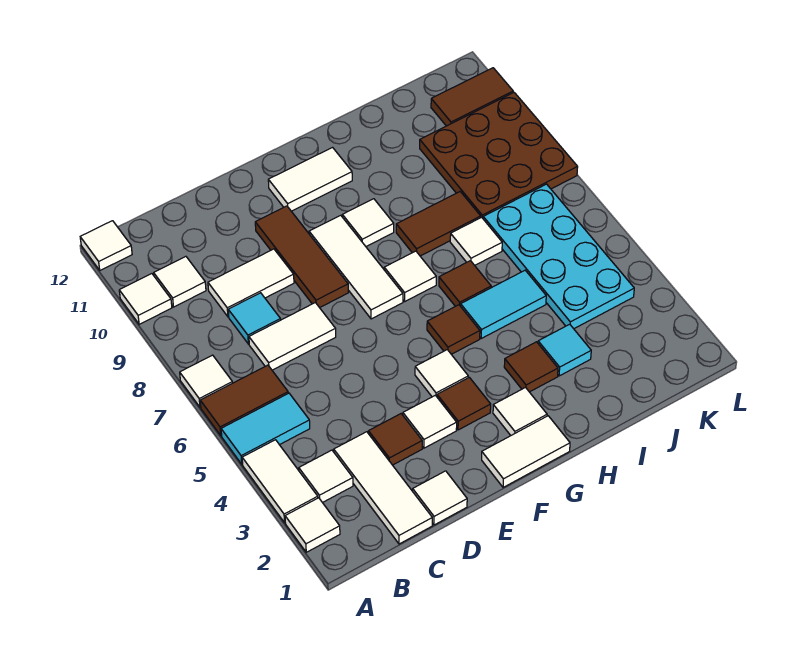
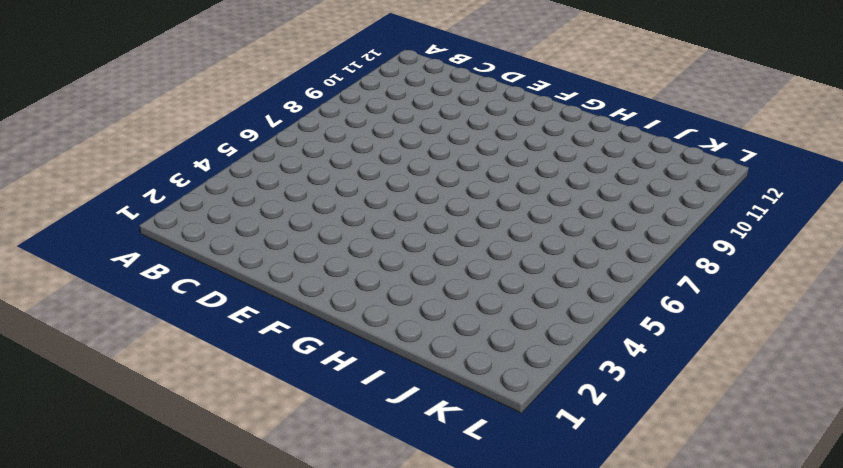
none -> white tile A2 level 1
none -> white tile A3:A4 level 1
none -> cyan tile A5:B5 level 1
none -> brown tile A6:B6 level 1

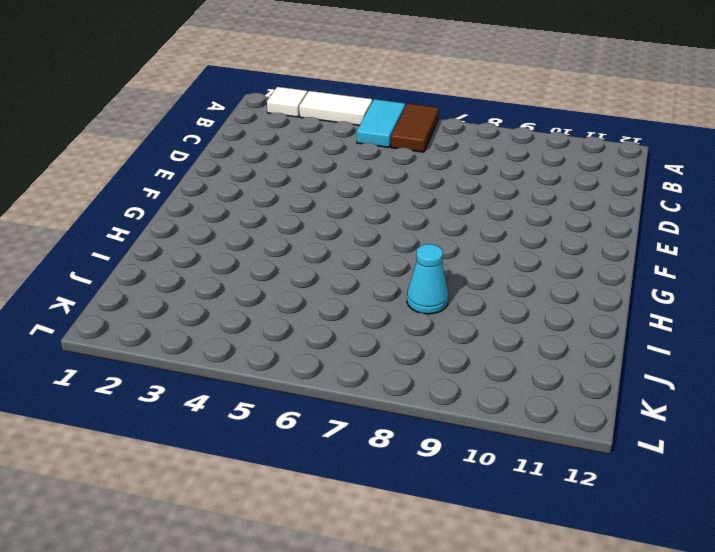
cyan cone I8 level 1 -> brown tile H8:I8 level 1
none -> white tile A7 level 1
none -> white tile A10 level 1
none -> white tile A12 level 1
none -> white tile B3 level 1

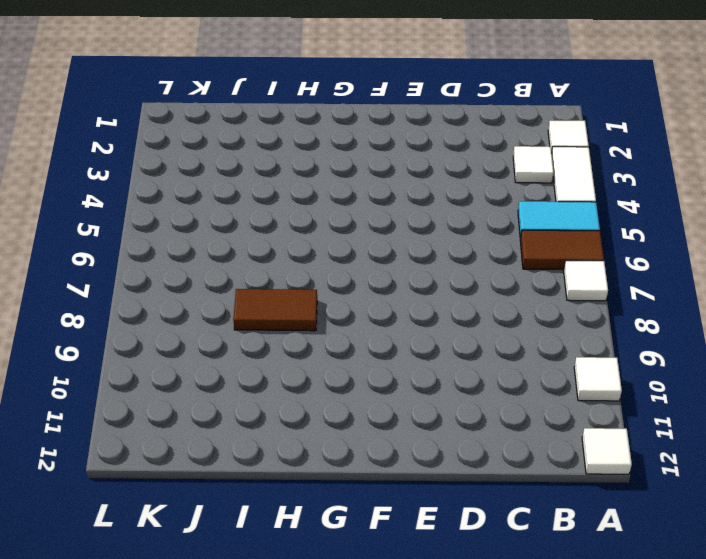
none -> white tile B10 level 1
none -> white tile C1:C3 level 1
none -> white tile C7:D7 level 1
none -> cyan tile C8 level 1

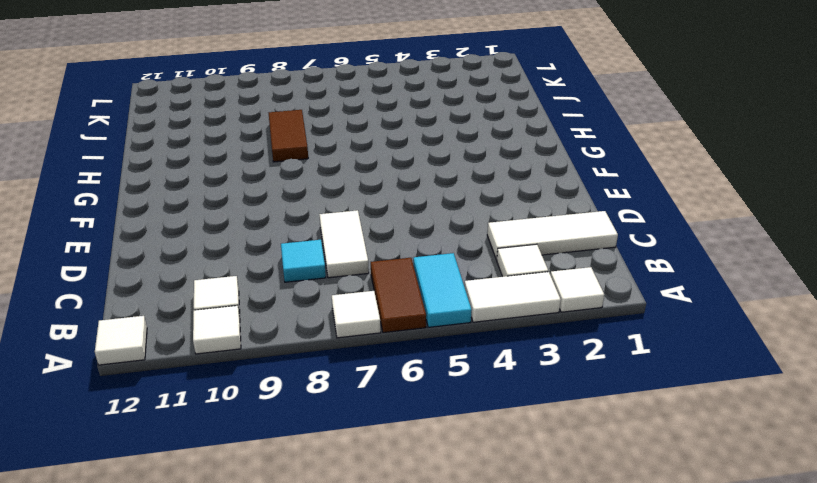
none -> white tile C9:D9 level 1
none -> white tile D1 level 1
none -> brown tile D3 level 1
none -> white tile E3 level 1

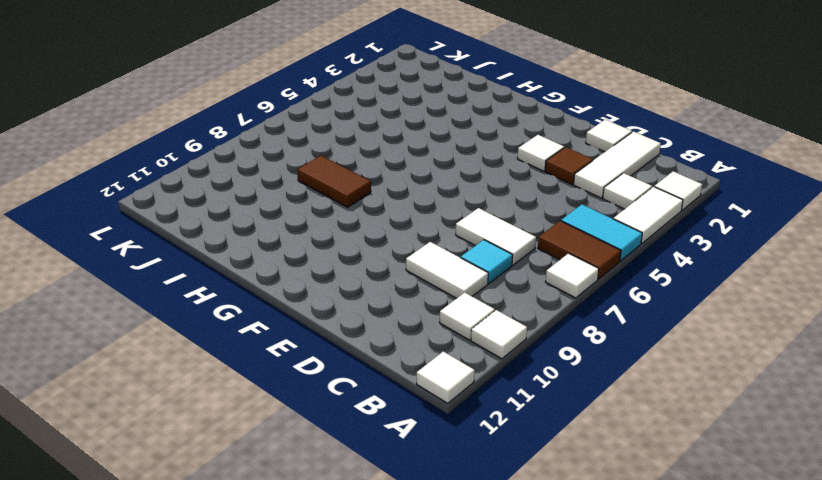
none -> brown tile E8:E10 level 1
none -> white tile F1:G1 level 1
none -> brown tile F3 level 1
none -> white tile F4 level 1

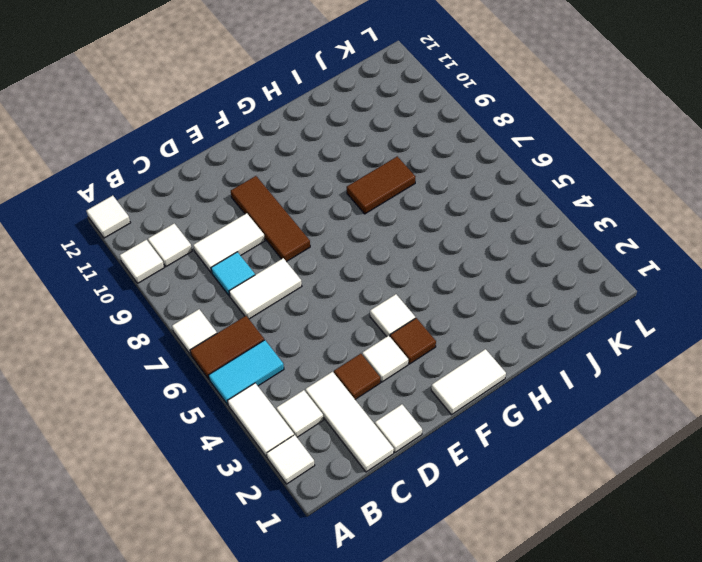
none -> white tile F7:F9 level 1
none -> white tile F11:G11 level 1
none -> white tile G2 level 1
none -> brown tile G5 level 1

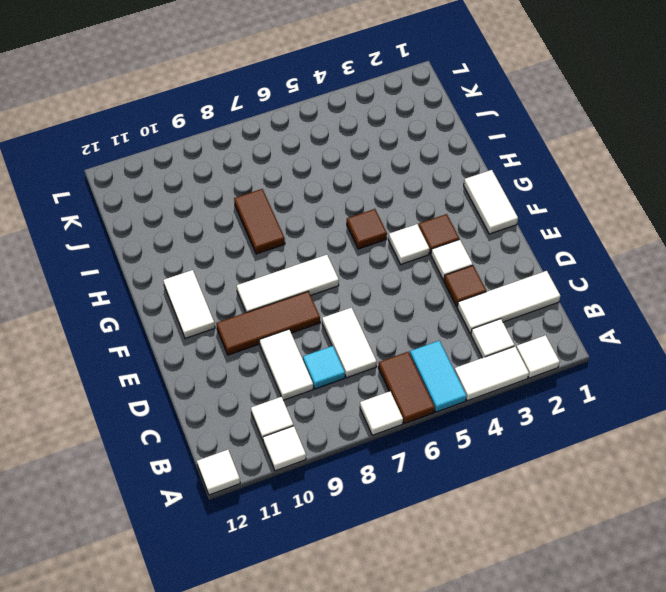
none -> white tile D1 level 1
none -> white tile G2 level 1
none -> white tile G7 level 1
none -> white tile G9 level 1

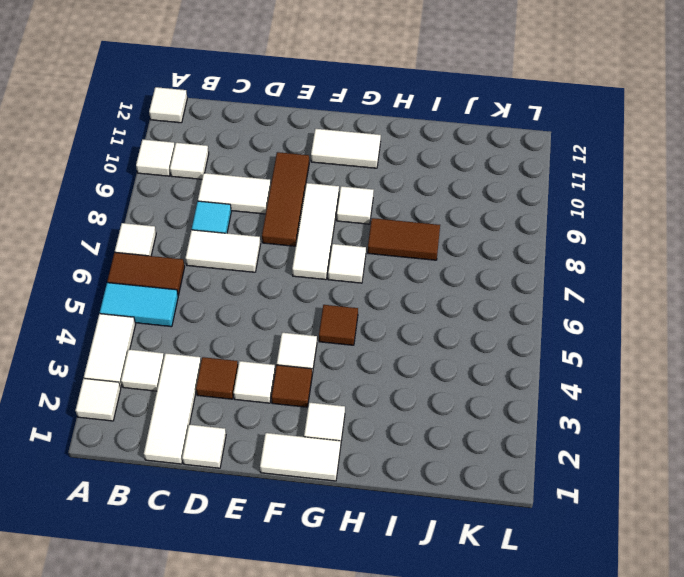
none -> brown tile H3 level 1
none -> cyan tile H5:I5 level 1
none -> brown tile H6 level 1
none -> cyan tile I3 level 1

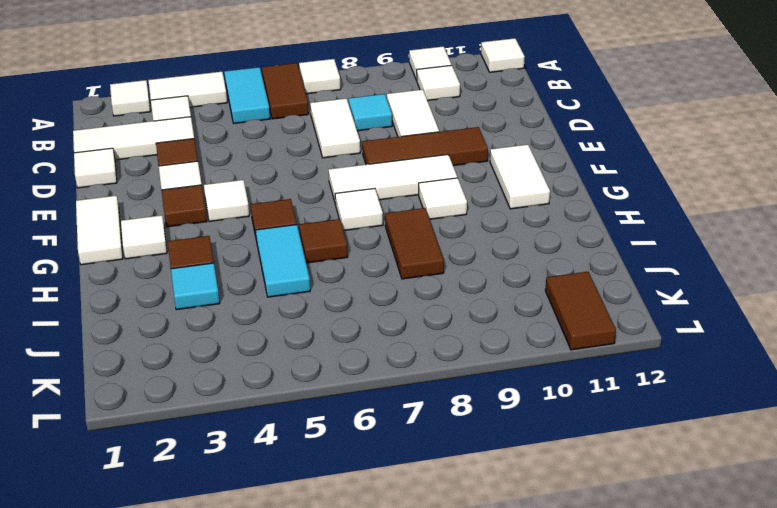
none -> white tile I7 level 1
none -> cyan plate J4:K7 level 1
none -> brown plate J8:L10 level 1

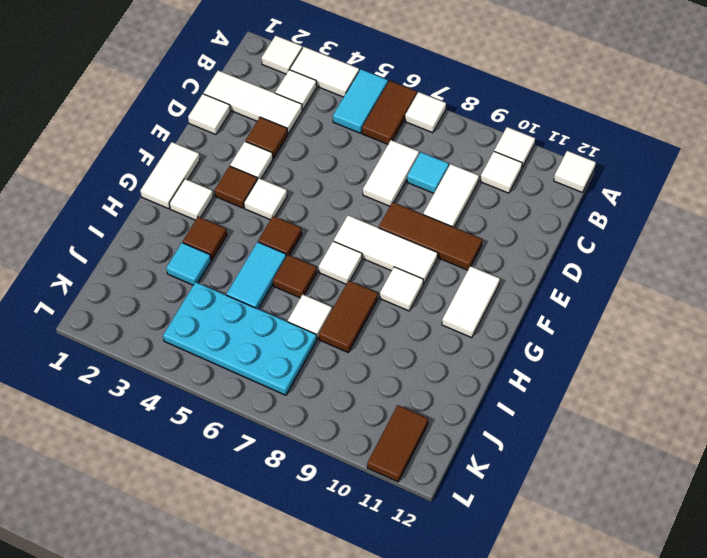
none -> brown plate J8:L10 level 1

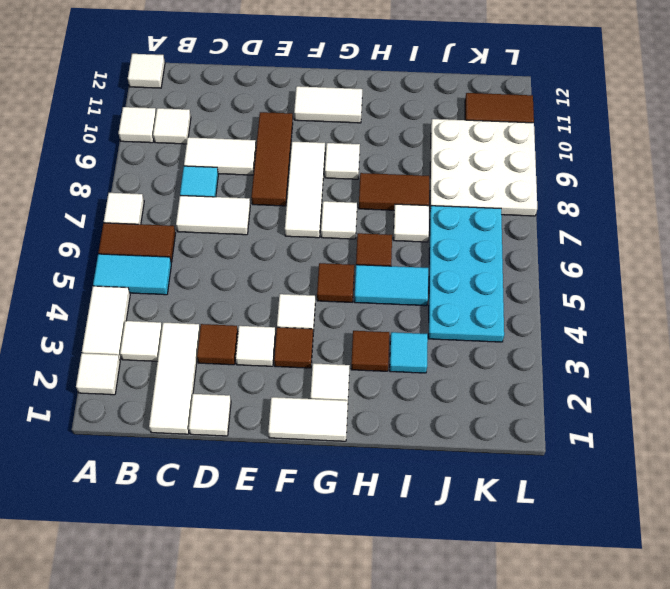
white plate J8:L10 level 1 -> brown plate J8:L10 level 1

